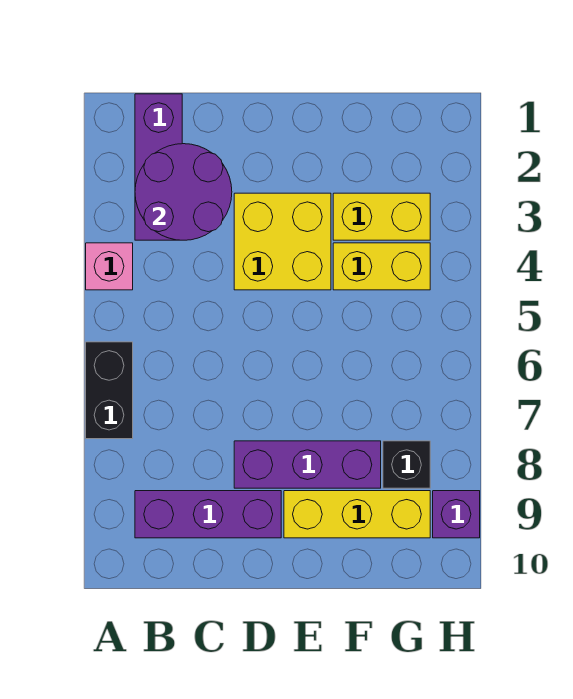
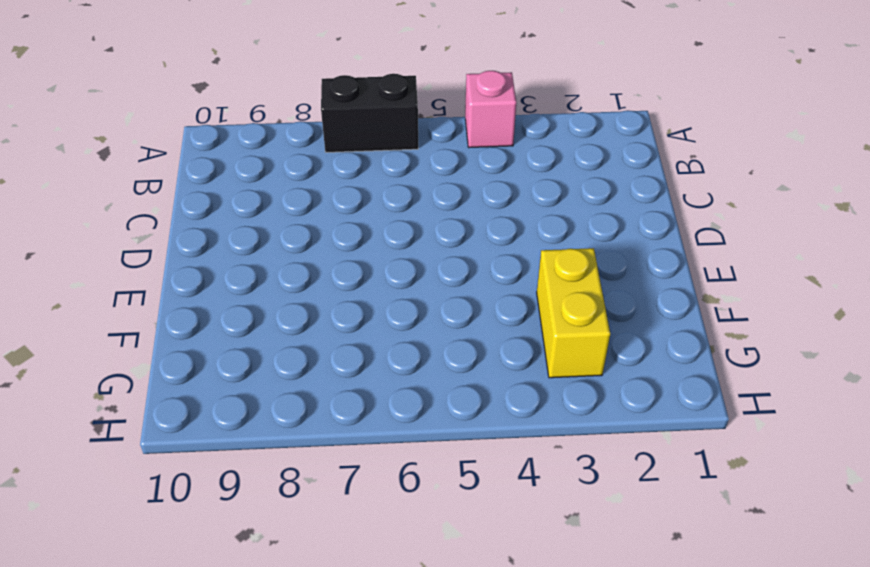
none -> purple brick B1:B3 level 1
none -> purple brick B9:D9 level 1
none -> yellow brick D3:E4 level 1

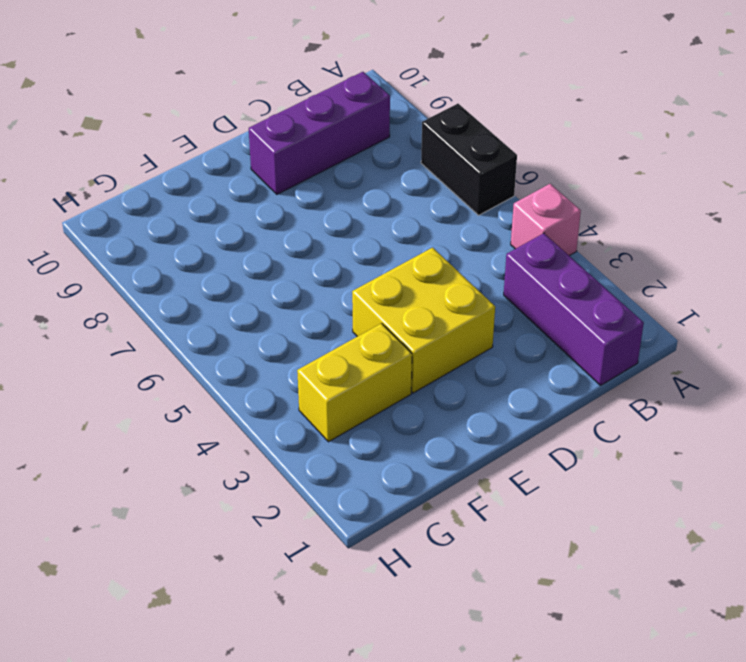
none -> purple brick D8:F8 level 1
none -> yellow brick E9:G9 level 1
none -> yellow brick F4:G4 level 1

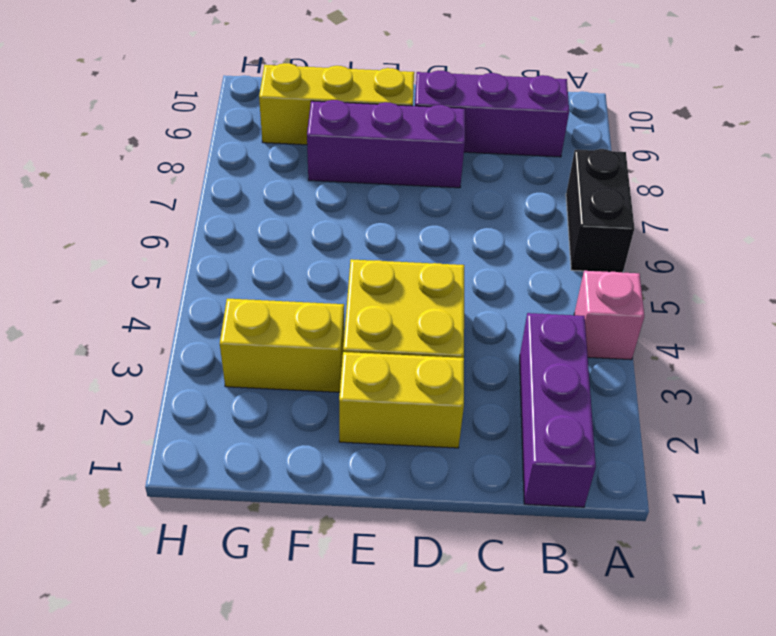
yellow brick D2:E2 level 1 -> yellow brick F4:G4 level 1
none -> black brick G8 level 1
none -> purple brick H9 level 1
none -> purple round brick B2:C3 level 2

